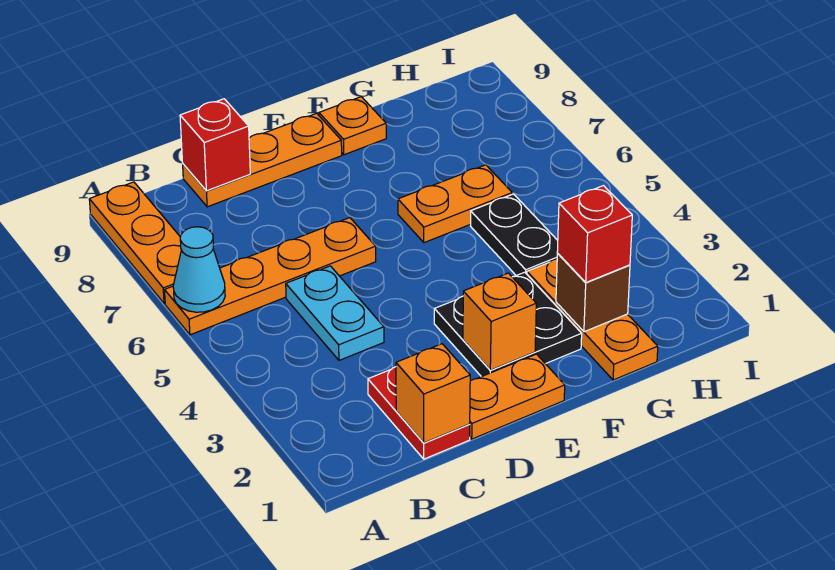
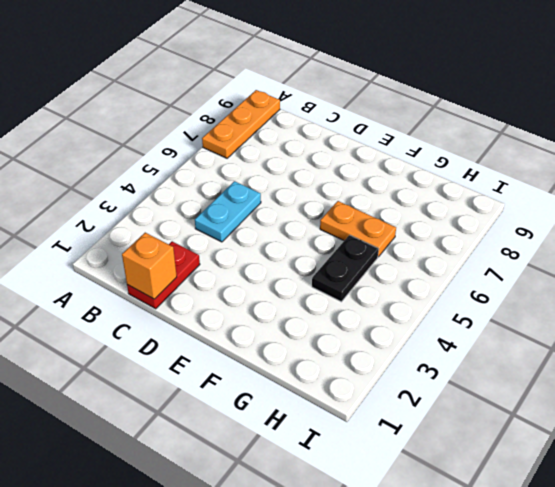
none -> orange plate A6:D6 level 1
none -> orange plate C9:E9 level 1
none -> orange plate D1:E1 level 1

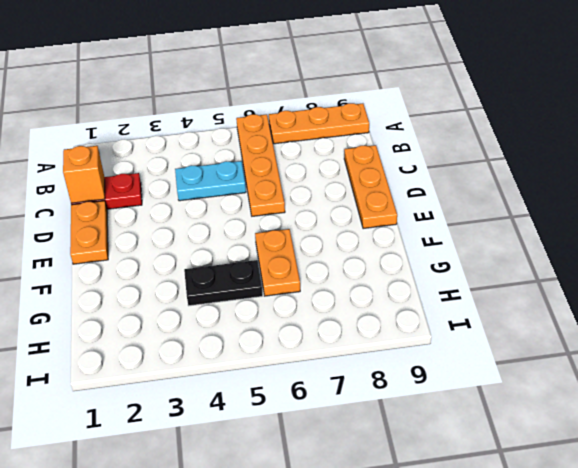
none -> black plate E2:F3 level 1
none -> orange plate F9 level 1
none -> orange plate G1:G3 level 1

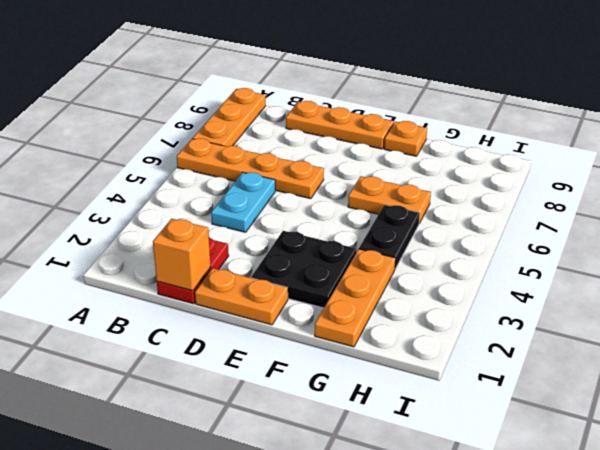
none -> cyan cone A6 level 2
none -> red brick C9 level 2
none -> orange brick E2 level 2

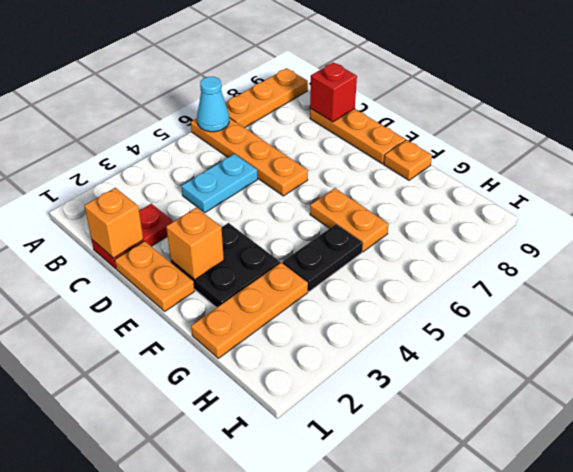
none -> brown brick G2 level 2
none -> red brick G2 level 3

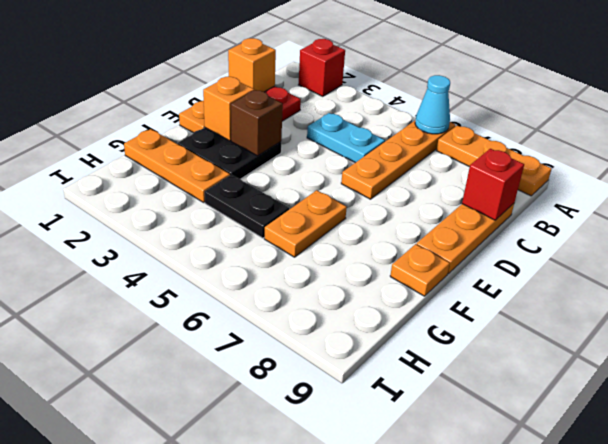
red brick A2 level 1 -> red brick G2 level 3
brown brick E3 level 2 -> brown brick G2 level 2

